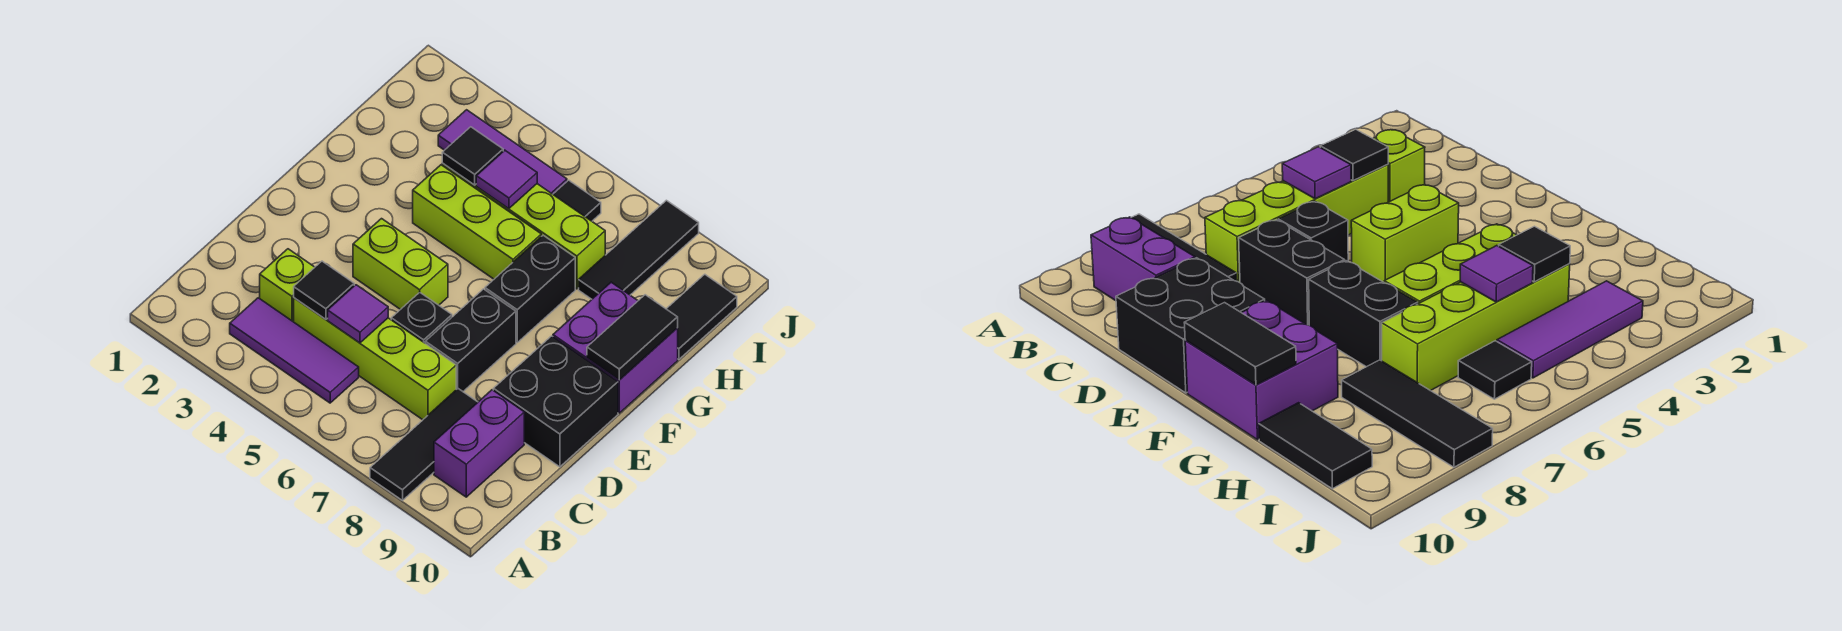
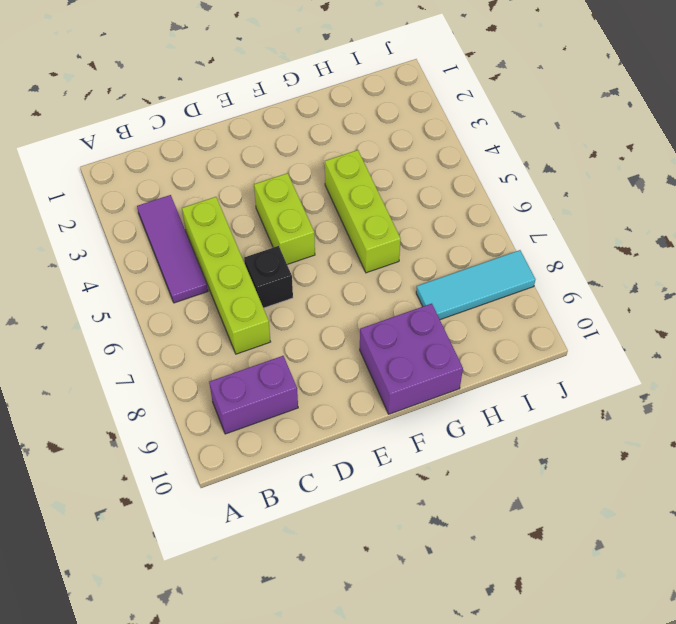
cyan tile H8:J8 level 1 -> black tile H8:J8 level 1
none -> black tile A8:C8 level 1
none -> lime brick C3 level 1
none -> black brick D7:E7 level 1

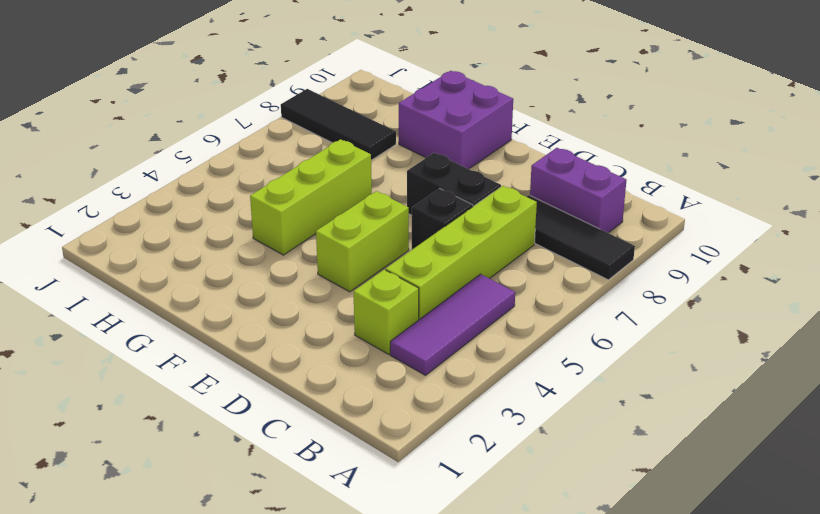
none -> black brick D9:E10 level 1
none -> black brick F7:G7 level 1
none -> lime brick H4:H7 level 1

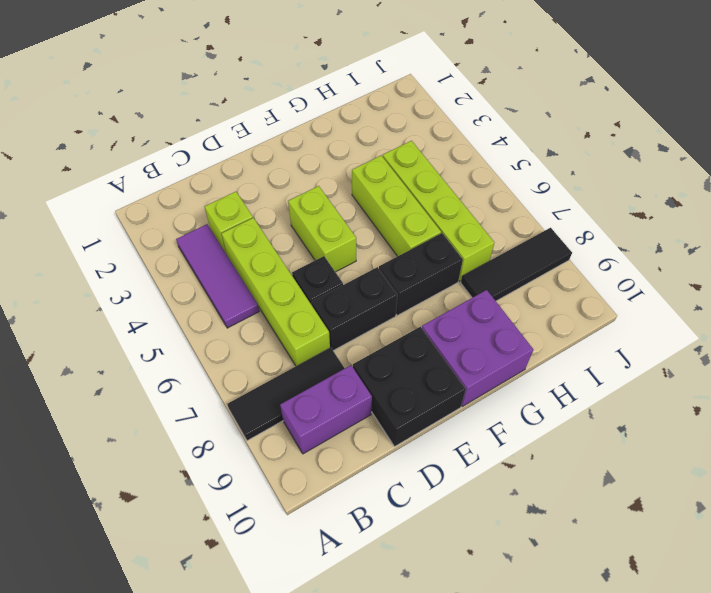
none -> black tile H10:I10 level 1
none -> purple tile I3:I5 level 1
none -> black tile I6 level 1

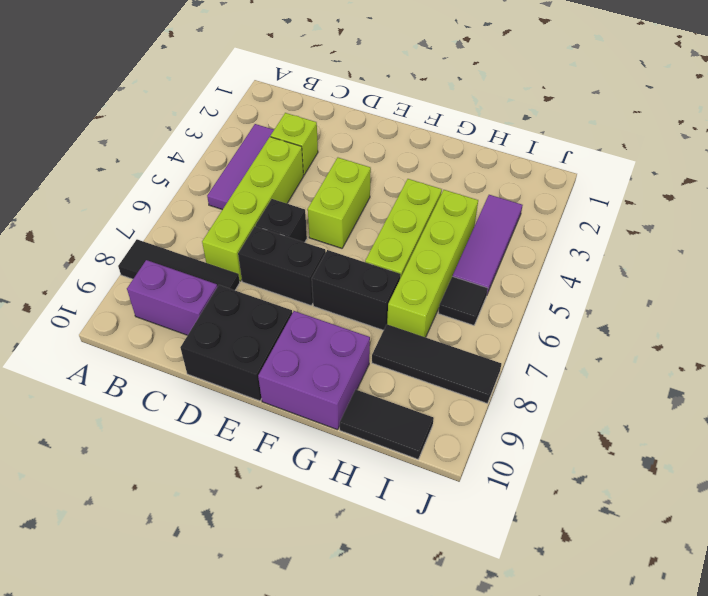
none -> black tile C4 level 2
none -> purple tile C5 level 2
none -> black tile F10:G10 level 2

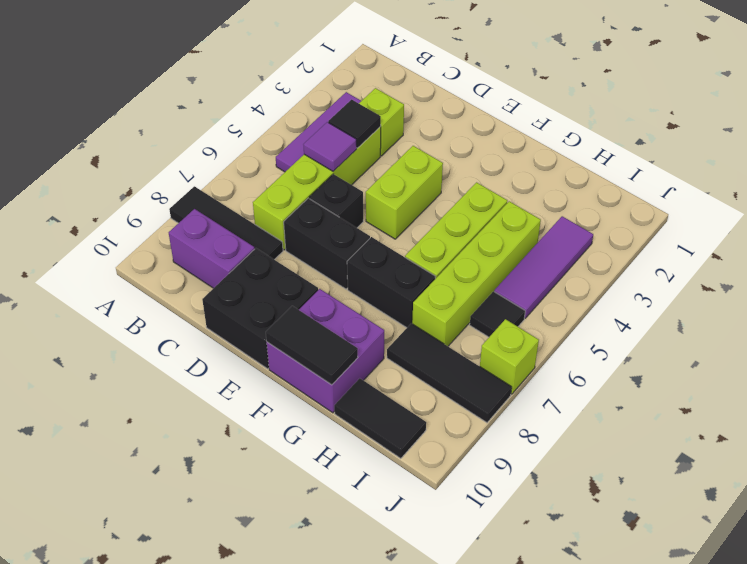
lime brick J7 level 1 -> none
none -> black tile H4 level 2
none -> purple tile H5 level 2

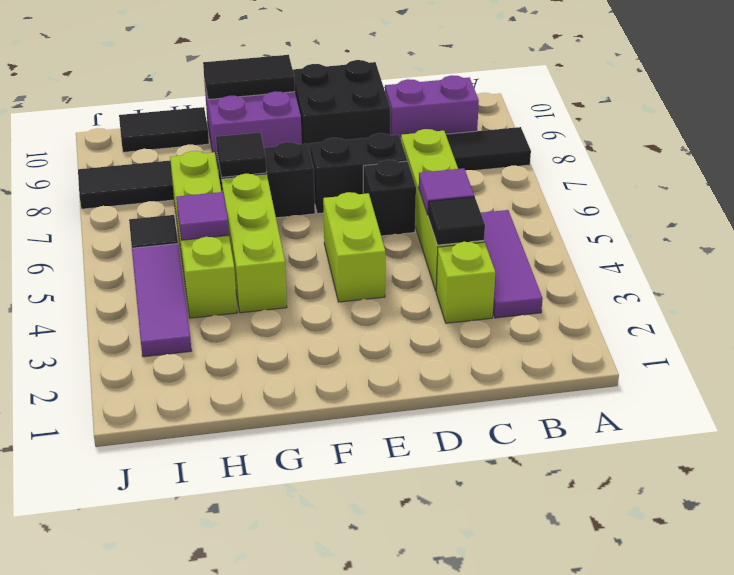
black tile G7 level 2 -> black tile H4 level 2

